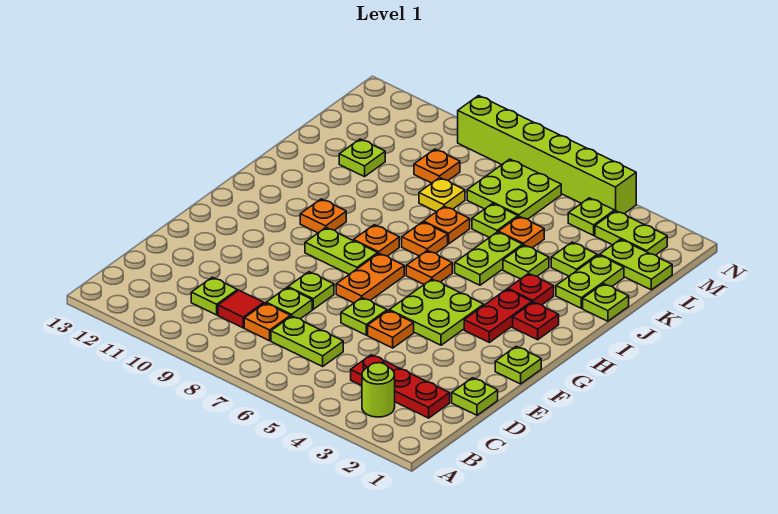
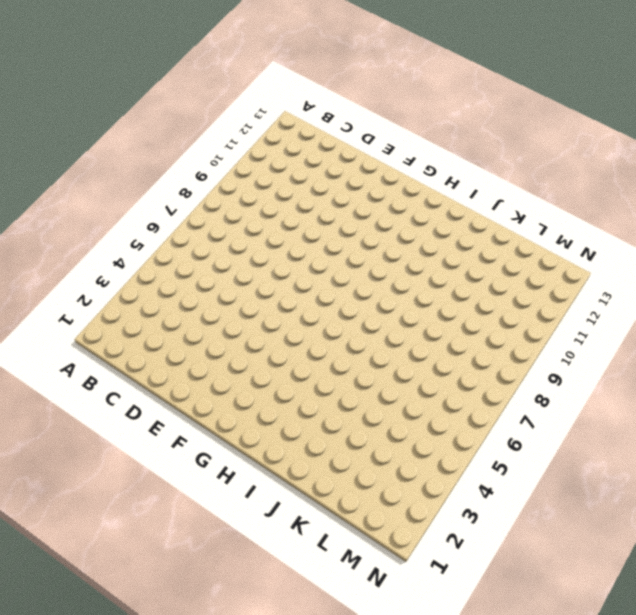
none -> lime round brick B3 level 1
none -> red plate C2:C4 level 1
none -> lime plate C6:C7 level 1
none -> orange plate C8 level 1

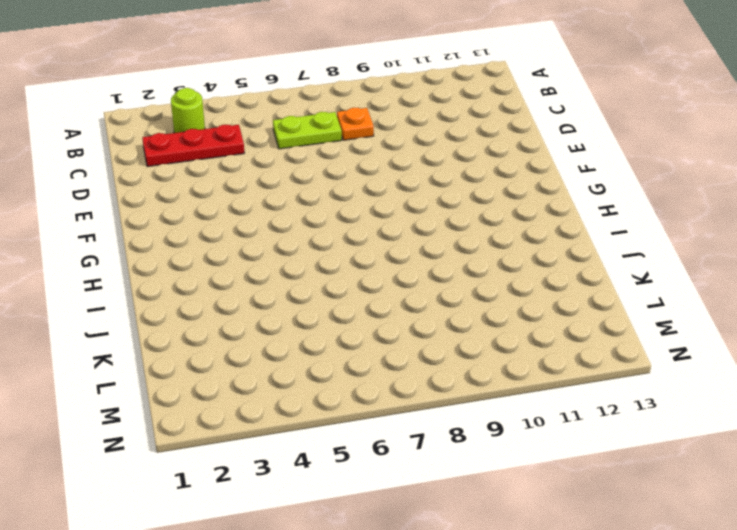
none -> red tile C9 level 1
none -> lime plate C10 level 1
none -> lime plate D1 level 1
none -> lime plate D8 level 1

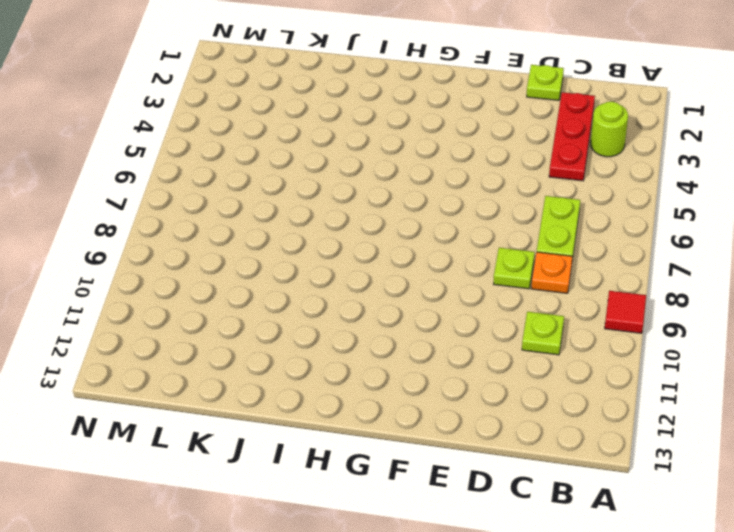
red tile A9 level 1 -> red tile C9 level 1
none -> orange plate E5 level 1
none -> lime plate E6 level 1
none -> lime plate E8 level 1
none -> lime plate F1 level 1

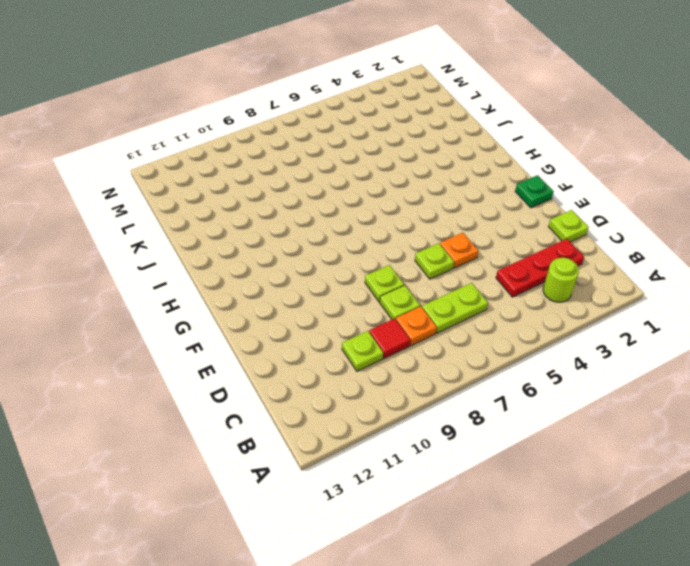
green plate F1 level 1 -> lime plate F1 level 1
none -> lime plate F4:G5 level 1
none -> orange plate F7:G7 level 1
none -> red plate G3:H3 level 1
none -> lime plate G8:G9 level 1

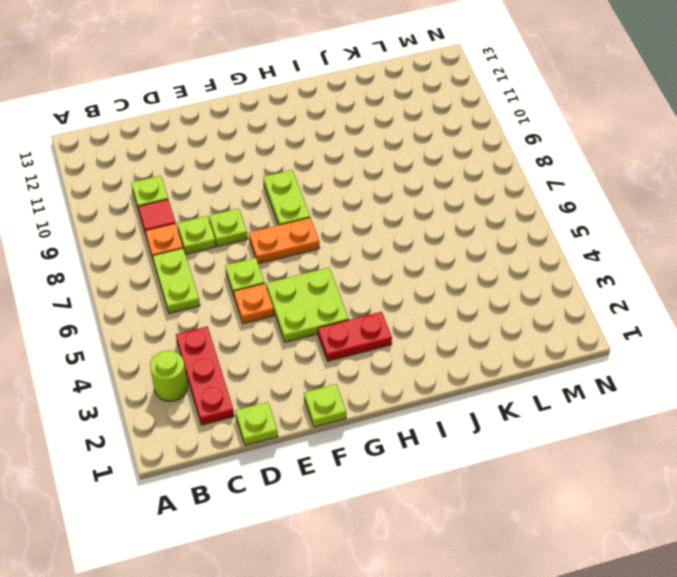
none -> red plate H2 level 1
none -> orange plate H6 level 1
none -> orange plate H8 level 1
none -> orange plate H10 level 1

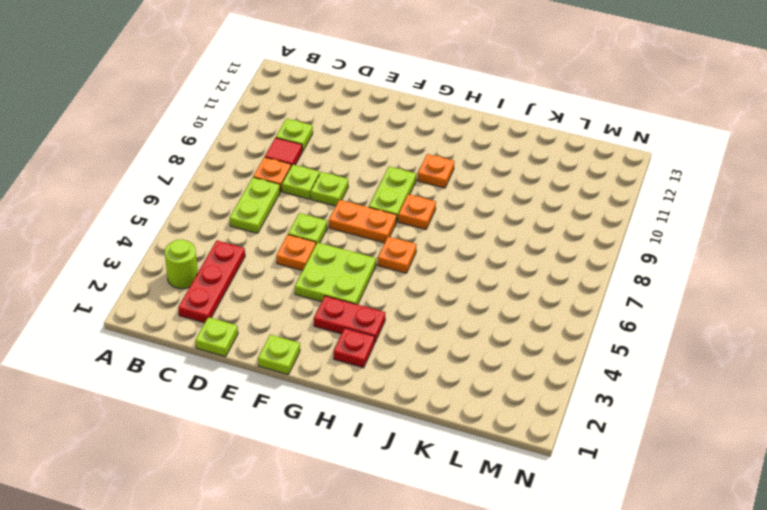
none -> red plate I3 level 1
none -> lime plate I5:J5 level 1
none -> orange plate I7 level 1
none -> lime plate J1 level 1

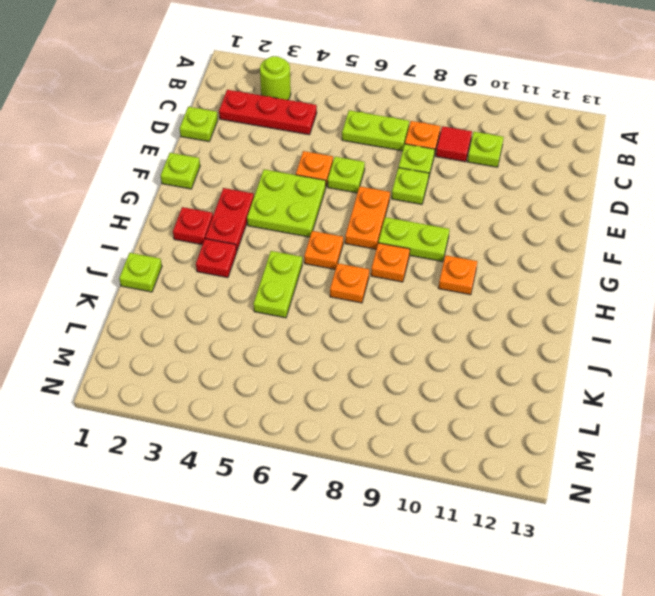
none -> lime plate J2:K2 level 1
none -> lime plate J4 level 1
none -> orange plate J7 level 1
none -> lime plate K3 level 1

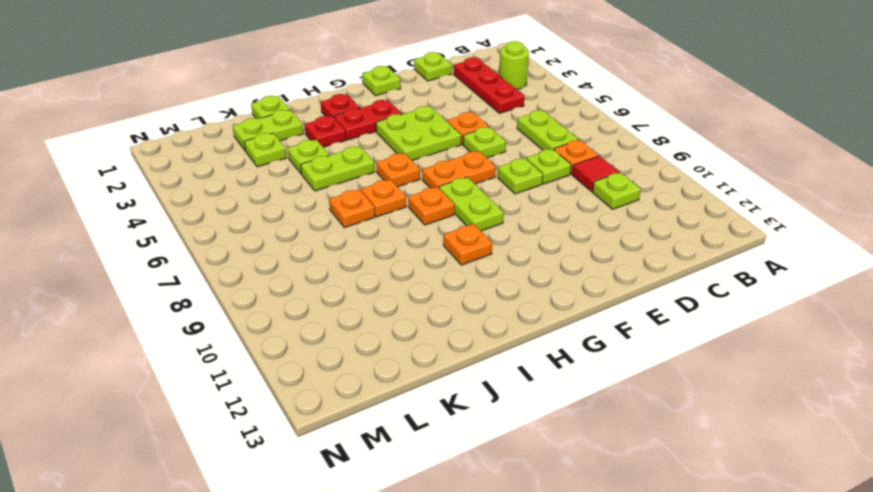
none -> orange plate K5 level 1
none -> lime plate K6 level 1
none -> yellow plate K8 level 1
none -> lime plate K11 level 1

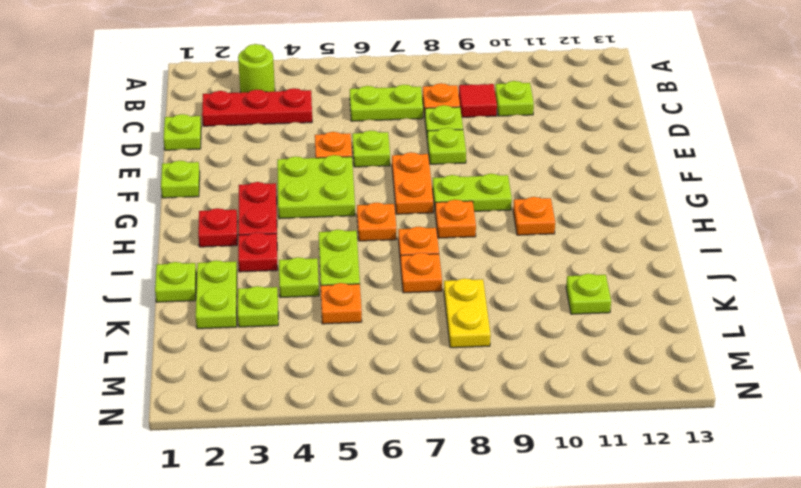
yellow plate K8:L8 level 1 -> yellow plate K8 level 1
none -> lime plate K6 level 1
none -> lime plate L1:L2 level 1
none -> lime plate L6:M7 level 1
none -> orange plate L9 level 1

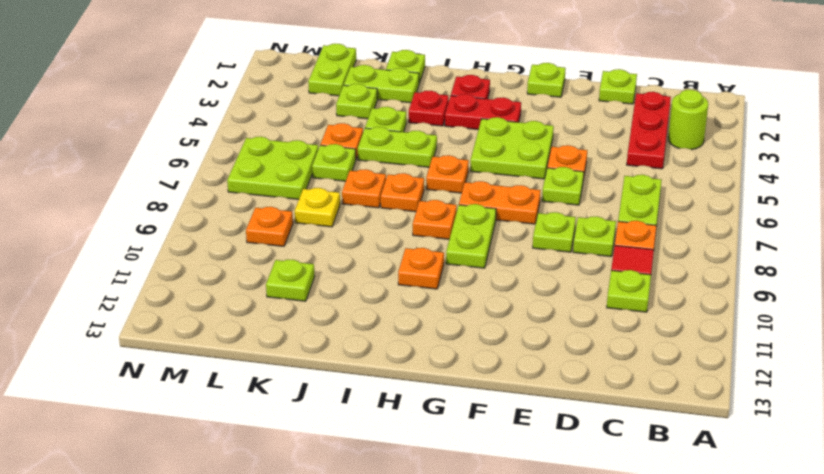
none -> lime plate M2:M3 level 1
none -> lime plate M4 level 1
none -> lime brick N4:N9 level 1

